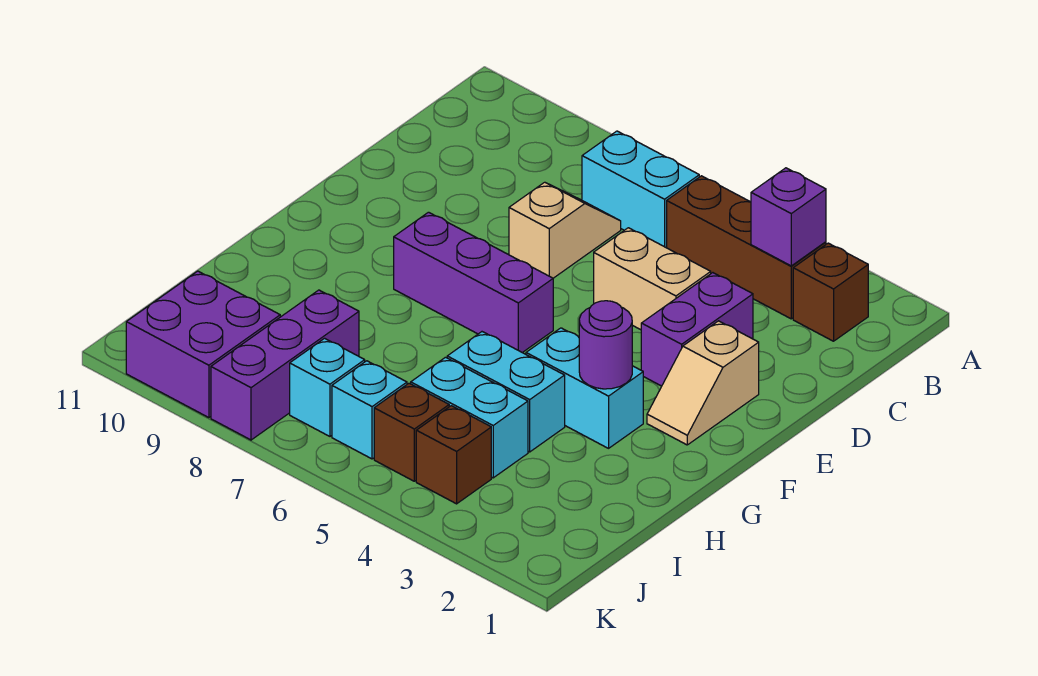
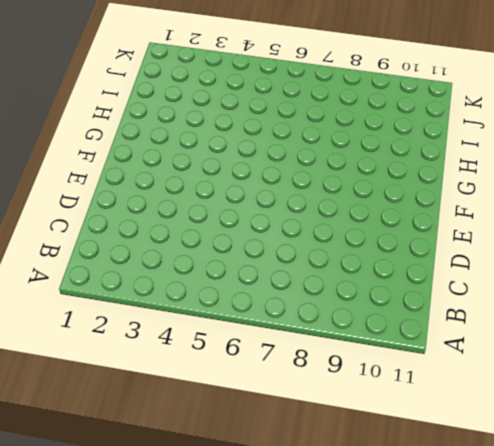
none -> brown brick B2 level 1
none -> brown brick B3:B5 level 1
none -> cyan brick B6:B7 level 1

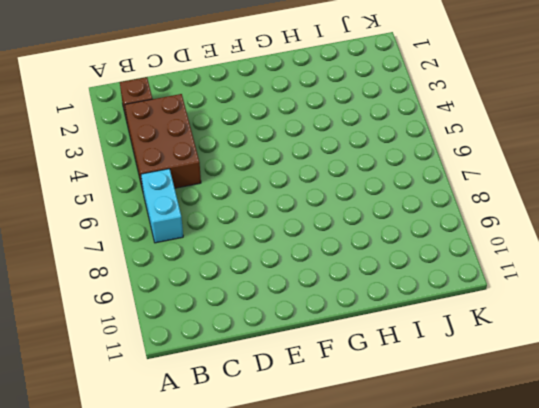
brown brick B3:C5 level 1 -> brown brick B3:B5 level 1
none -> tan slope C7:D7 level 1 top D
none -> purple brick D3:E3 level 1
none -> tan brick D4:D5 level 1

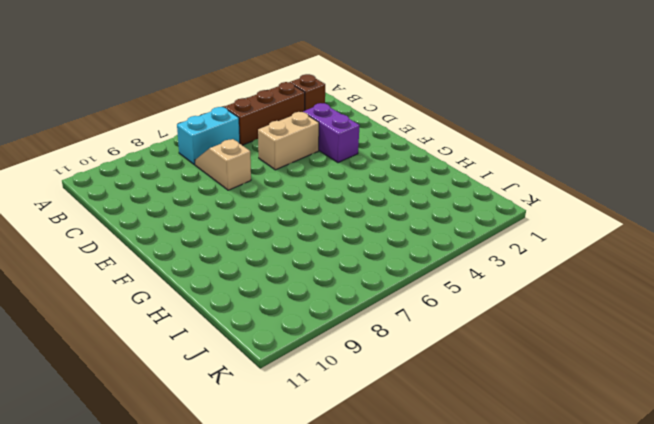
none -> tan slope E2:F2 level 1 top E
none -> purple brick F6:F8 level 1
none -> cyan brick G3:G4 level 1

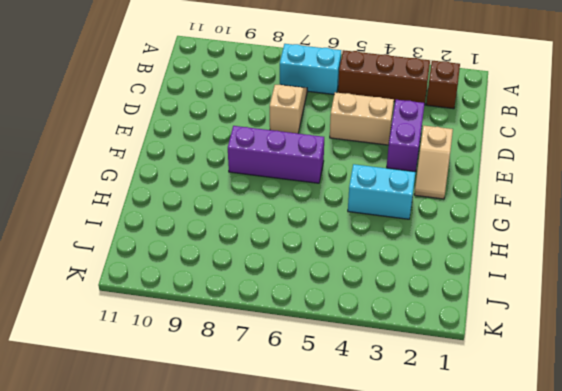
none -> cyan brick H4:H5 level 1
none -> cyan brick I4:I5 level 1
none -> purple brick I8:K8 level 1

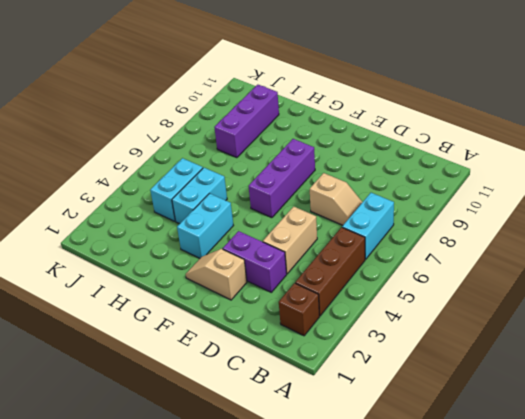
purple brick I8:I10 level 1 -> purple brick I8:K8 level 1
none -> brown brick J4 level 1
none -> brown brick J5 level 1
none -> cyan brick J6 level 1

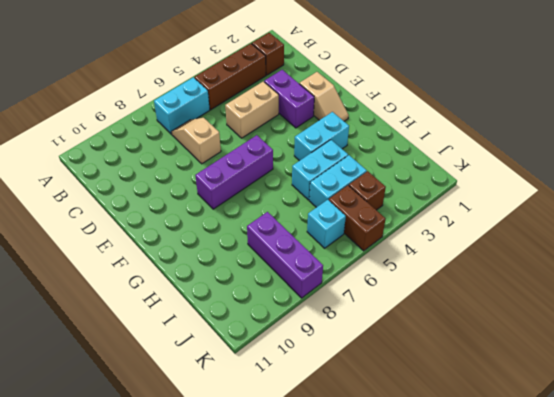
brown brick J5:K5 level 1 -> brown brick J5 level 1
none -> cyan brick J7 level 1
none -> purple brick J9:K10 level 1
none -> purple brick B3 level 2

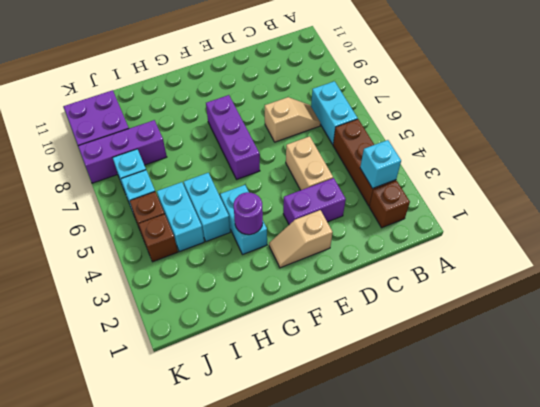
cyan brick B3 level 2 -> purple brick B3 level 2

